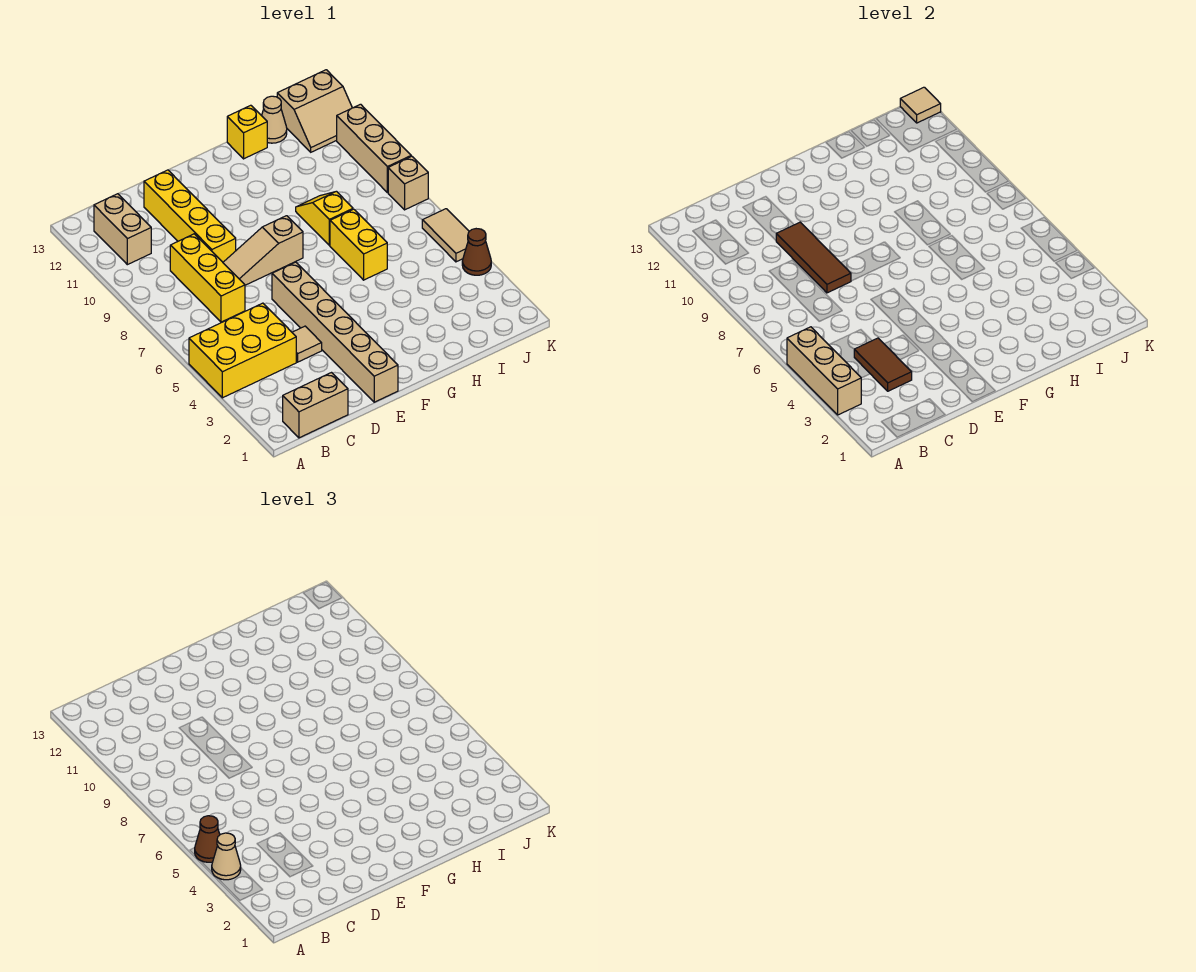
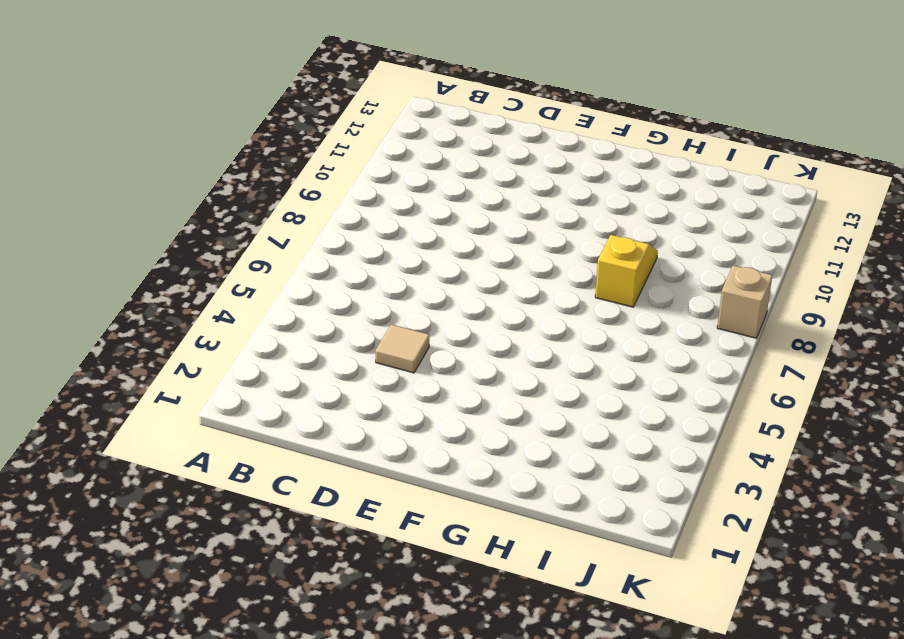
none -> yellow brick A4:C5 level 1
none -> tan brick B1:C1 level 1
none -> tan brick B11:B12 level 1

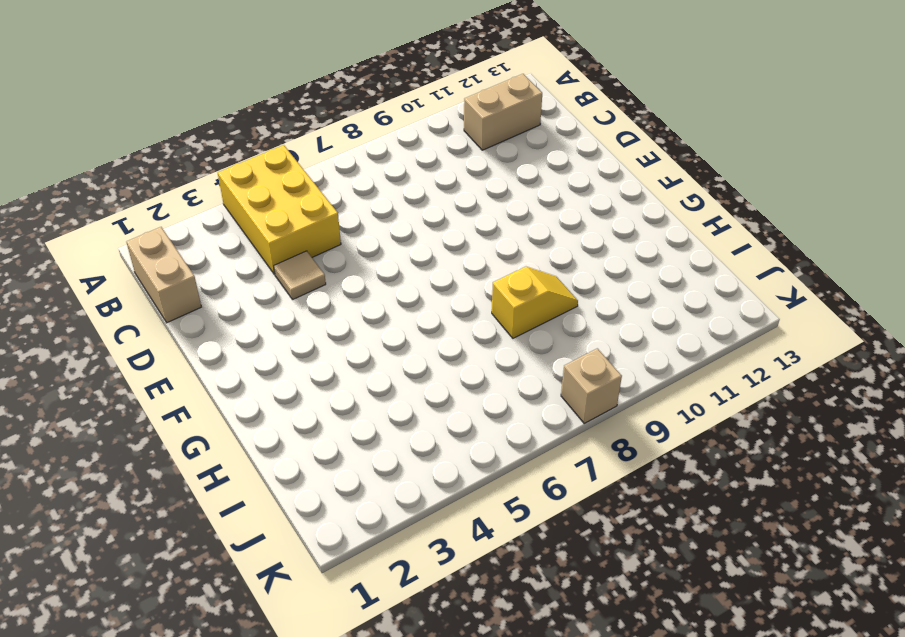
none -> yellow brick C7:C9 level 1
none -> tan slope D8:F8 level 1 top F
none -> yellow brick D9:D12 level 1

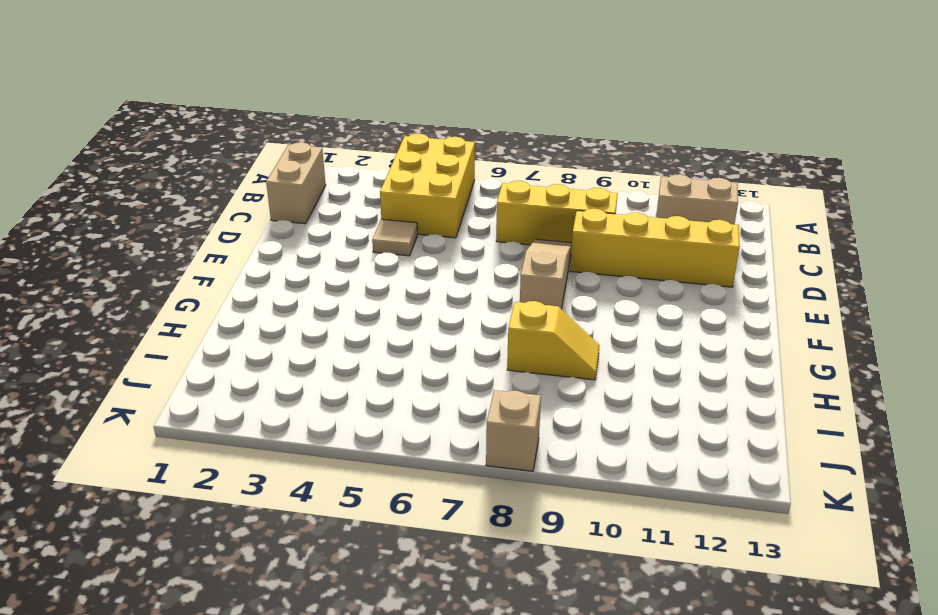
none -> tan brick E1:E6 level 1
none -> yellow brick H6:H7 level 1
none -> yellow brick H13 level 1

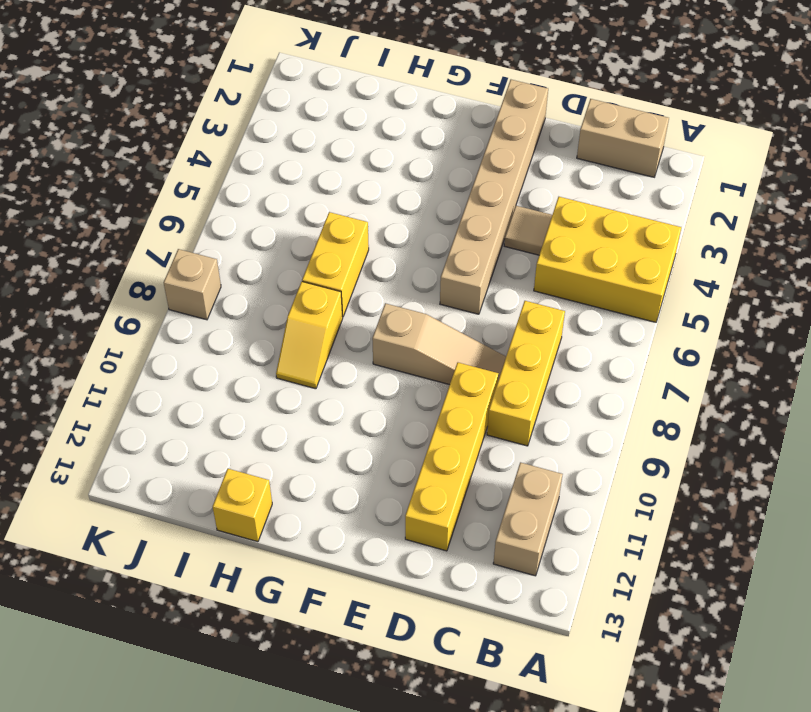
none -> tan cone I13 level 1
none -> tan slope J12:K13 level 1 top 13
none -> brown cone K4 level 1

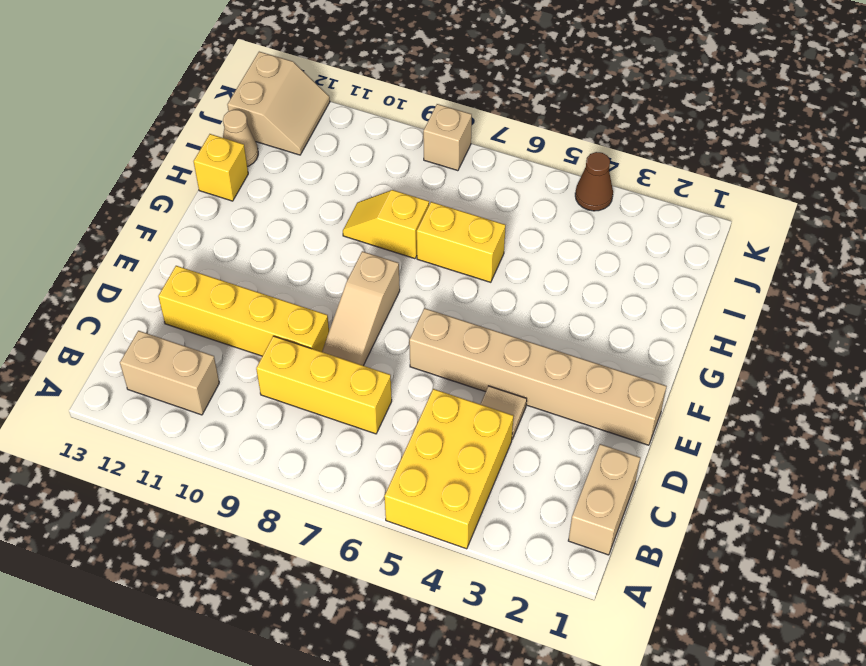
none -> tan tile K5:K6 level 1
none -> tan brick K9:K11 level 1
none -> tan brick A3:A5 level 2

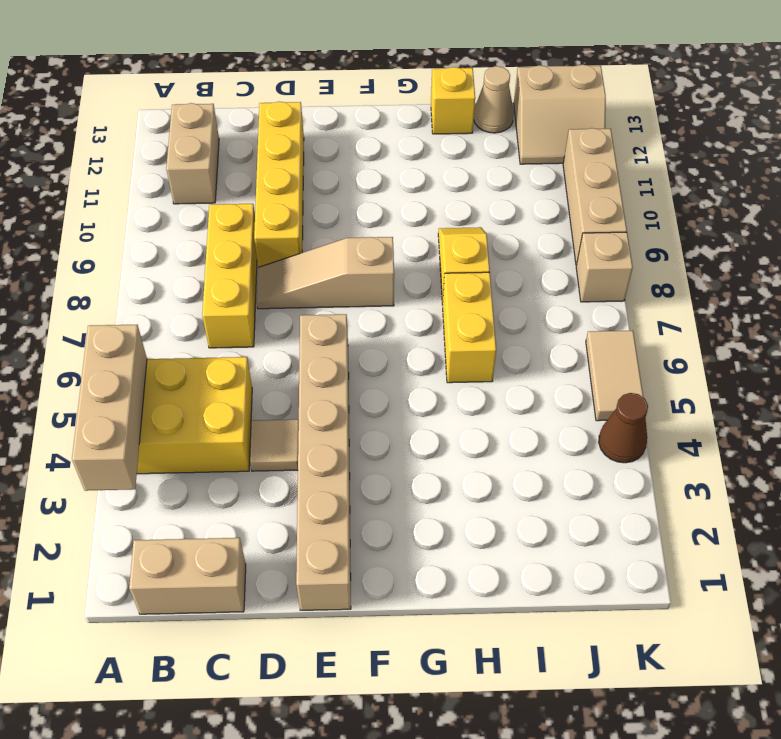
none -> brown tile C3:C4 level 2
none -> brown tile D8:D10 level 2
none -> tan tile K13 level 2

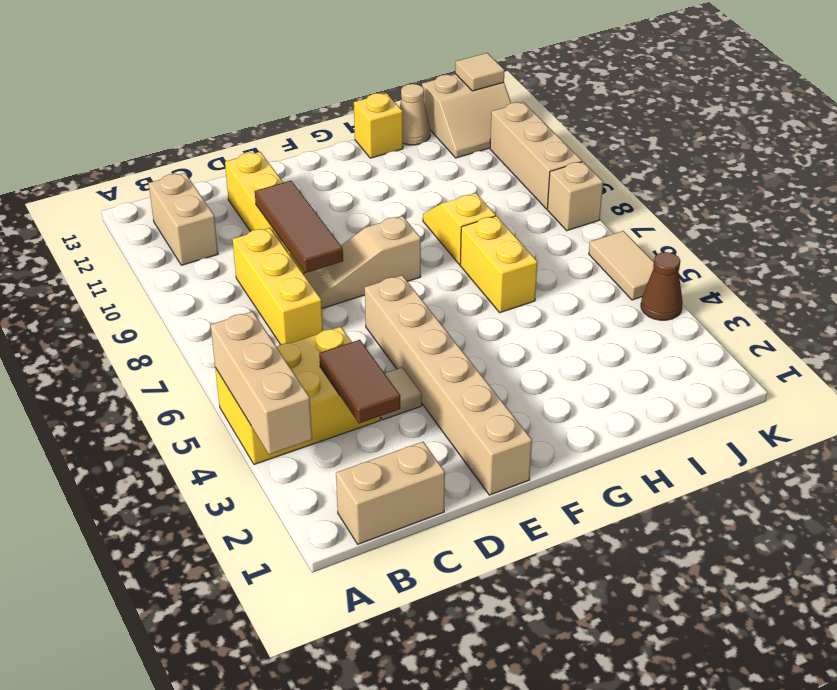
none -> tan cone A4 level 3
none -> brown cone A5 level 3

